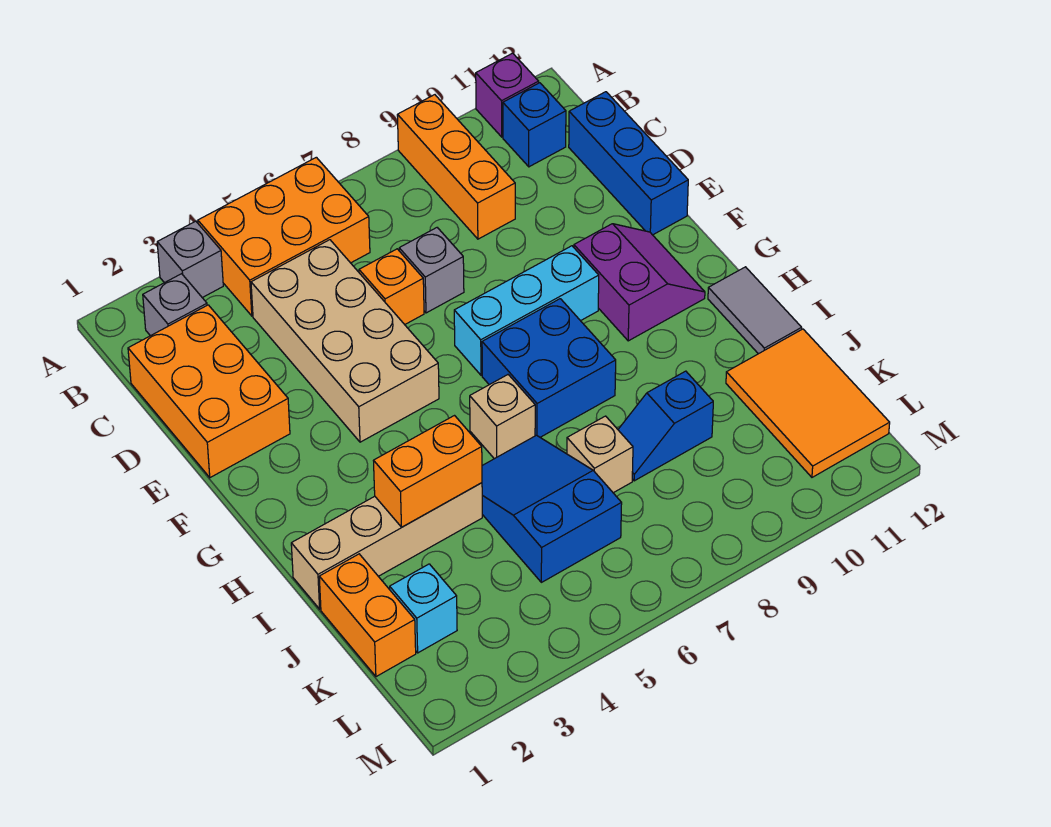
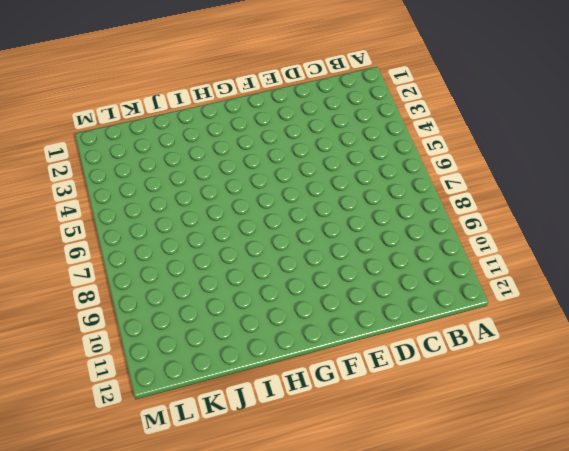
none -> grey brick A3 level 1
none -> orange brick A4:B6 level 1
none -> orange brick A9:C9 level 1

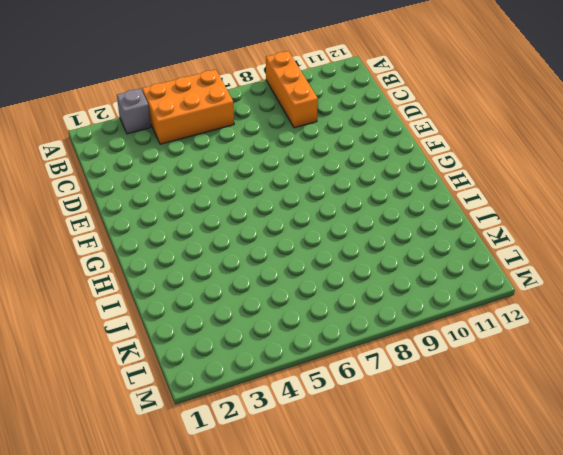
none -> purple brick A11 level 1
none -> grey brick B2 level 1
none -> blue brick B11 level 1

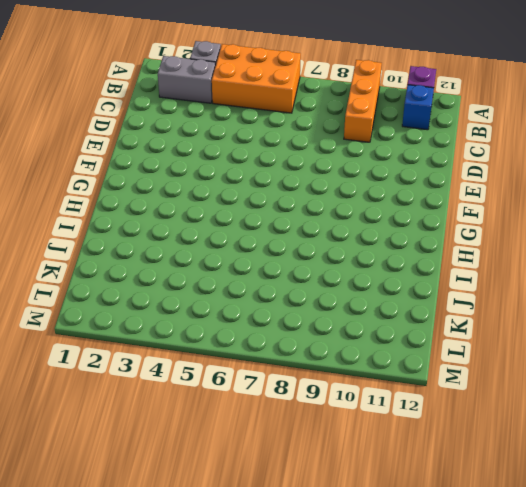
grey brick B2:B3 level 1 -> grey brick B2 level 1
none -> orange brick C1:E2 level 1
none -> tan brick C4:F5 level 1
none -> blue brick C12:E12 level 1

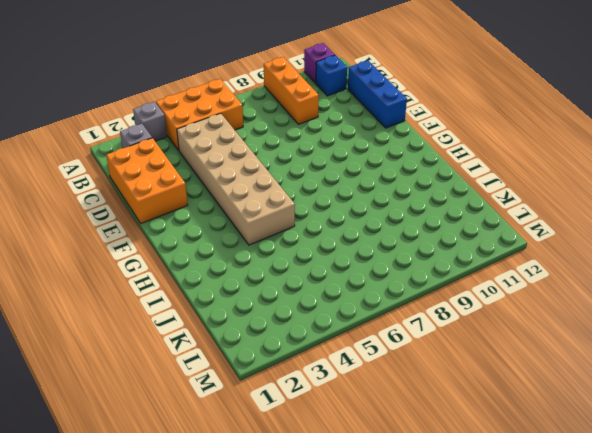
tan brick C4:H5 level 1 -> tan brick C4:F5 level 1
none -> orange brick D6 level 1
none -> grey brick D7 level 1
none -> cyan brick F7:F9 level 1

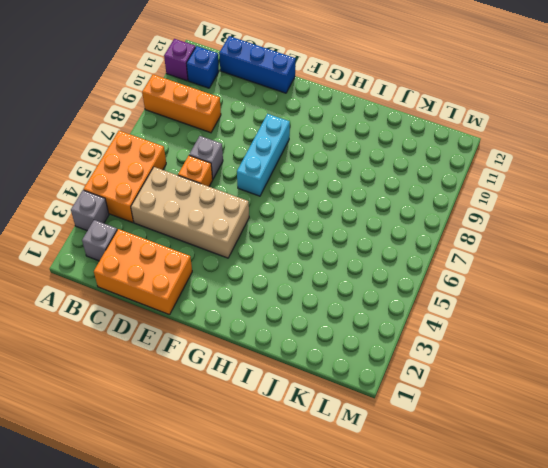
none -> purple slope F10:G11 level 1 top 10
none -> blue brick G7:H8 level 1
none -> tan brick H6 level 1

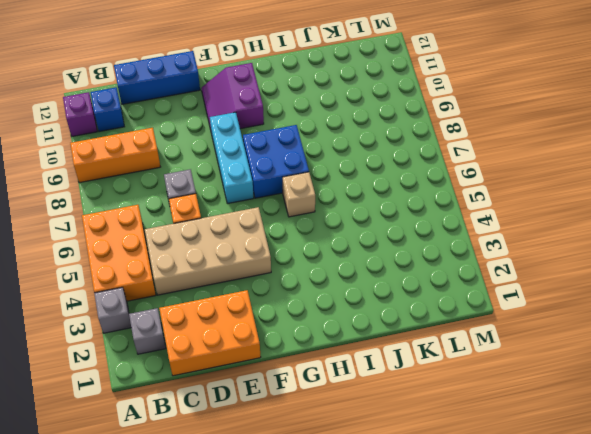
purple slope F10:G11 level 1 top G -> purple slope F10:G11 level 1 top 10
none -> grey tile H12:I12 level 1
none -> tan brick I1:I4 level 1
none -> blue slope I5:K6 level 1 top K

